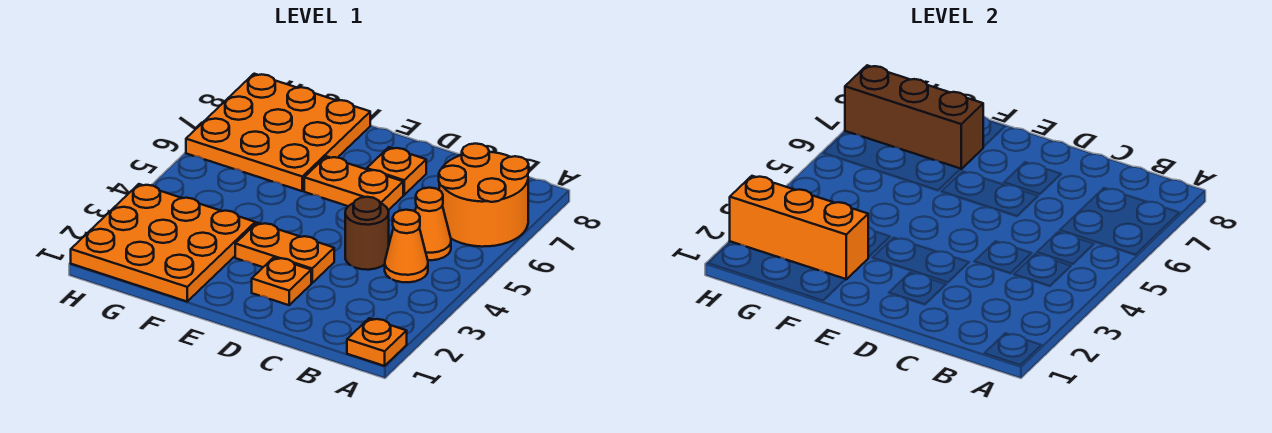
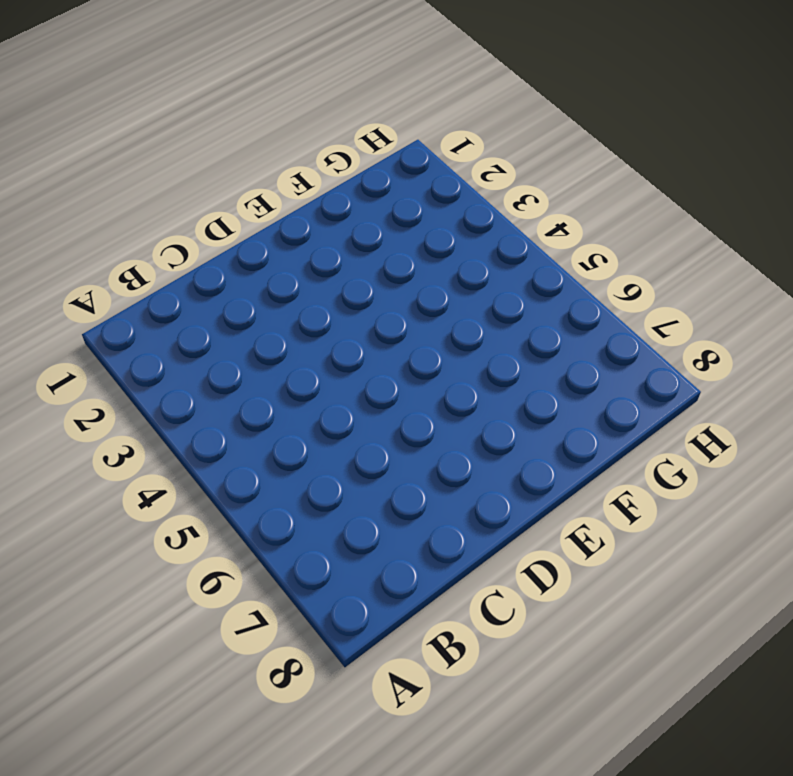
none -> orange plate A1 level 1
none -> orange round brick A6:B7 level 1
none -> orange cone B4 level 1

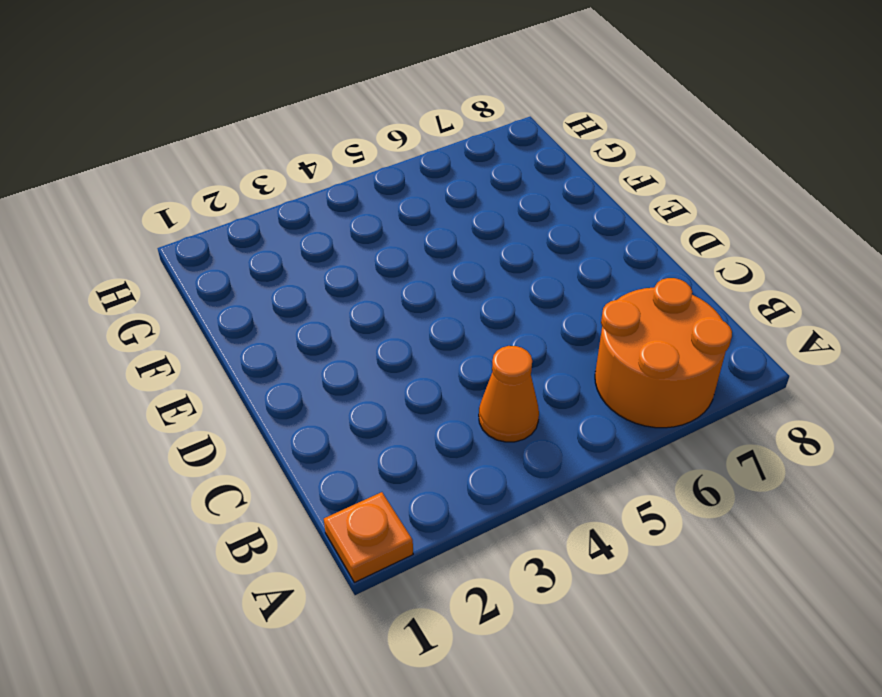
none -> orange cone B5 level 1
none -> brown round brick C4 level 1
none -> orange plate D2 level 1

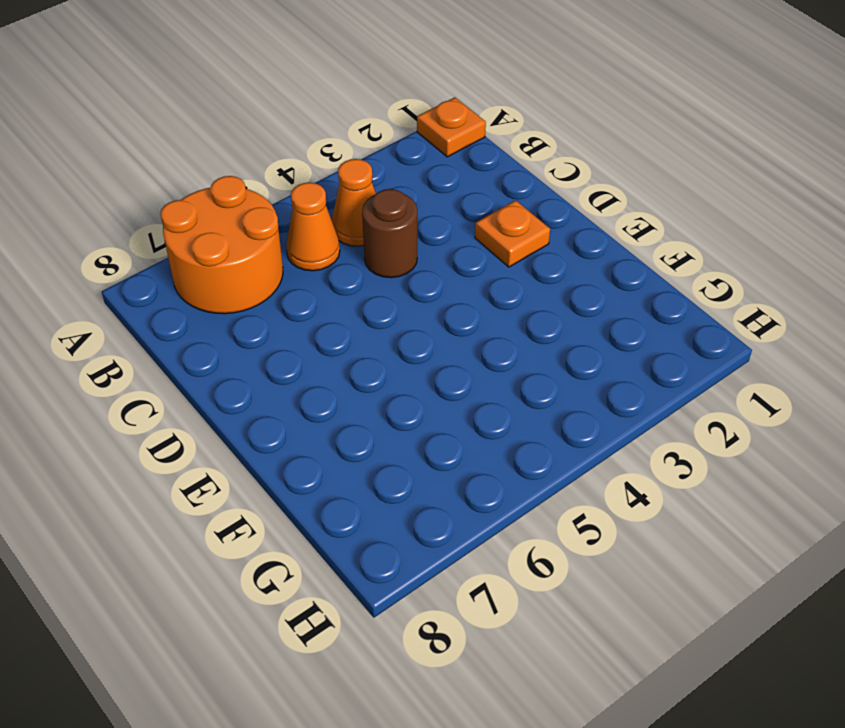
none -> orange plate D3:E3 level 1
none -> orange plate D6:E6 level 1
none -> orange plate D7 level 1

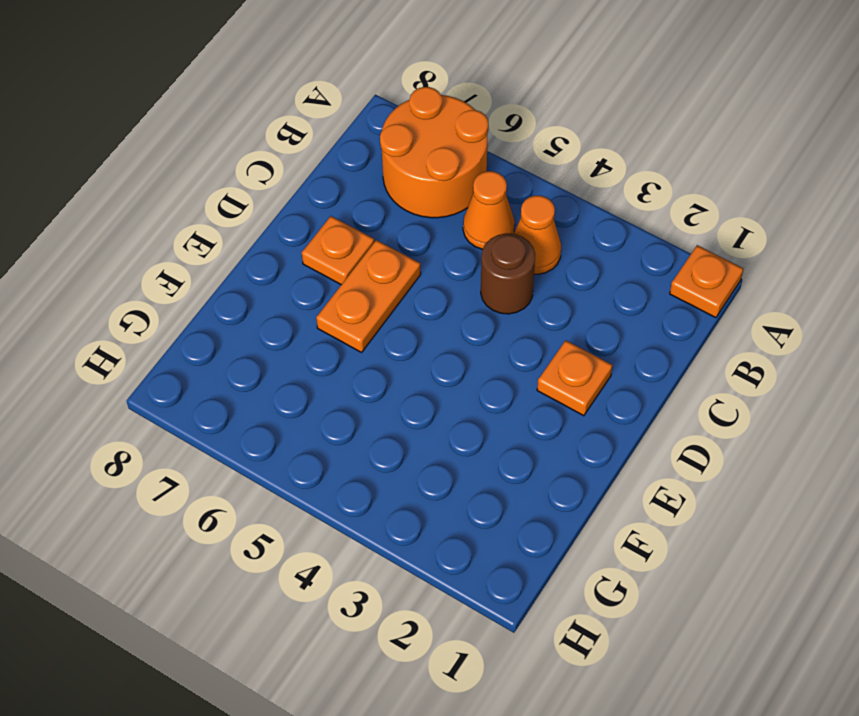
none -> orange plate D3:E3 level 1
none -> orange plate F1:H3 level 1
none -> orange plate F6:H8 level 1

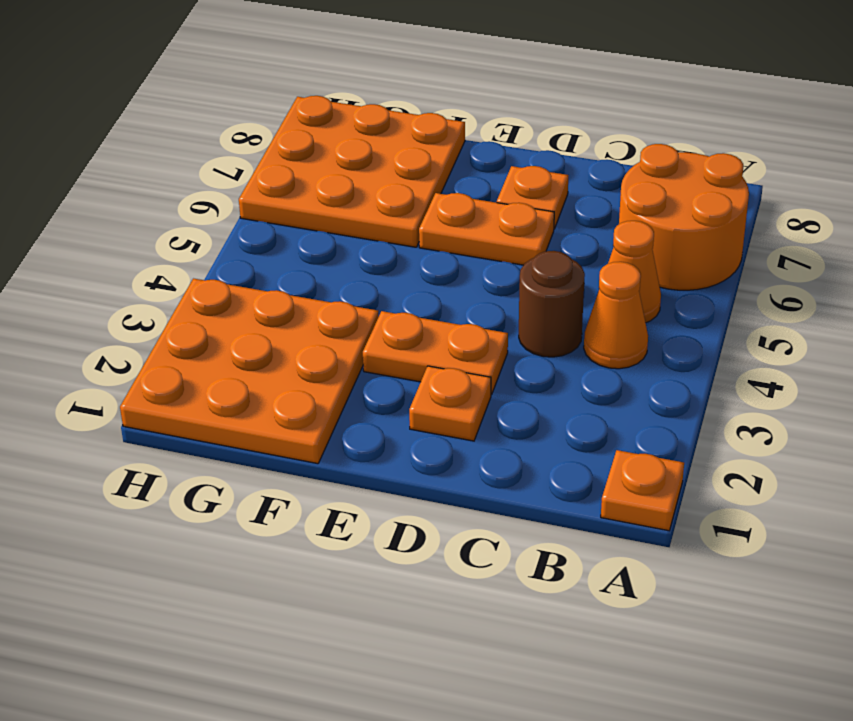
none -> orange brick F2:H2 level 2
none -> brown brick F7:H7 level 2

